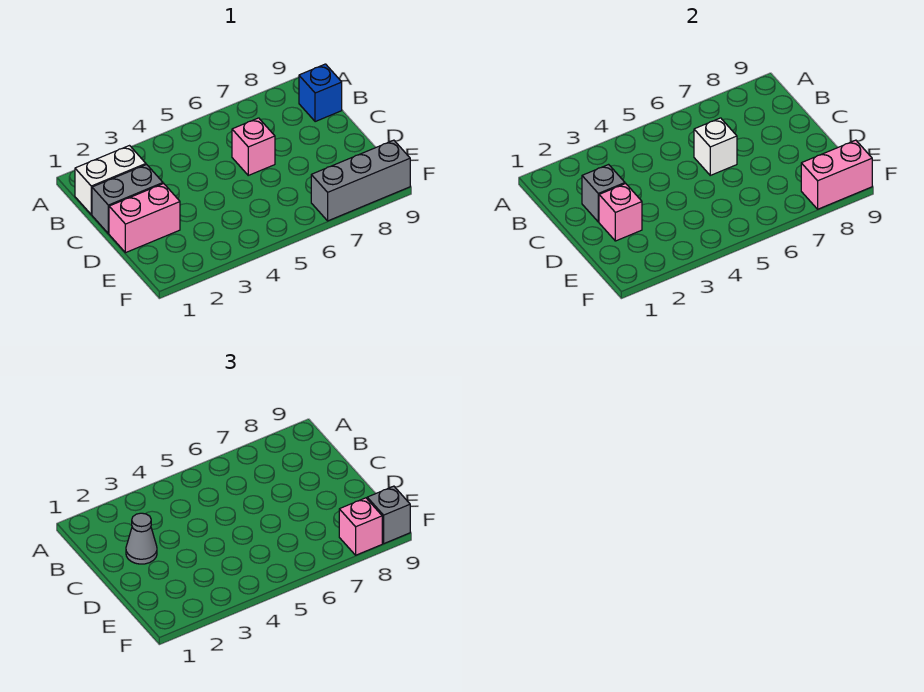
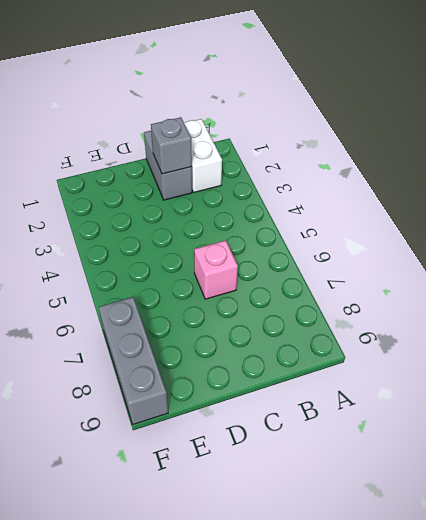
none -> blue brick B9 level 1
none -> pink brick D1:D2 level 1
none -> white brick C6 level 2

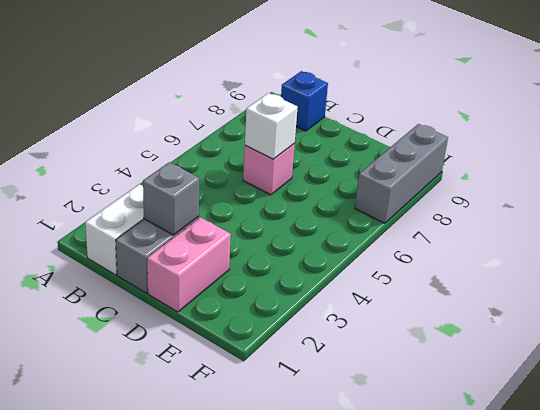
none -> pink brick D2 level 2
none -> pink brick F8:F9 level 2
none -> grey cone C2 level 3

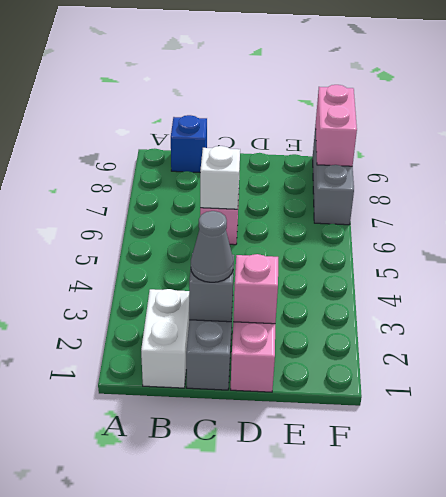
none -> pink brick F8 level 3
none -> grey brick F9 level 3

